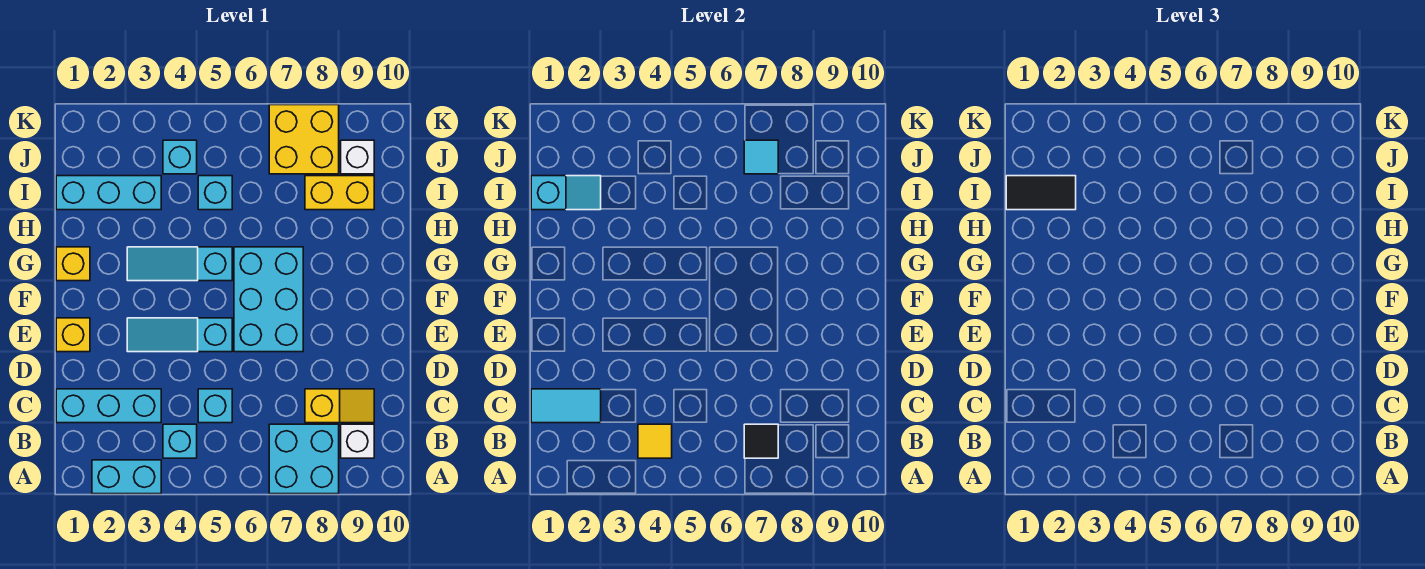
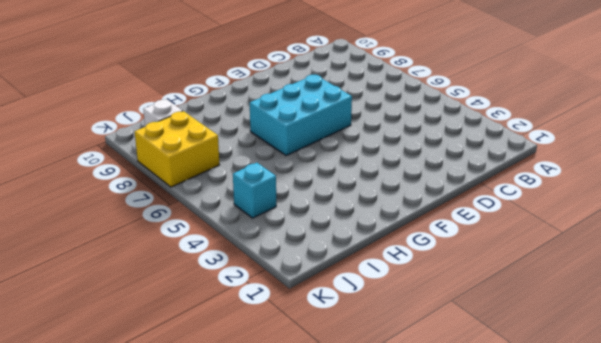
none -> cyan brick A2:A3 level 1
none -> cyan brick A7:B8 level 1
none -> cyan brick B4 level 1

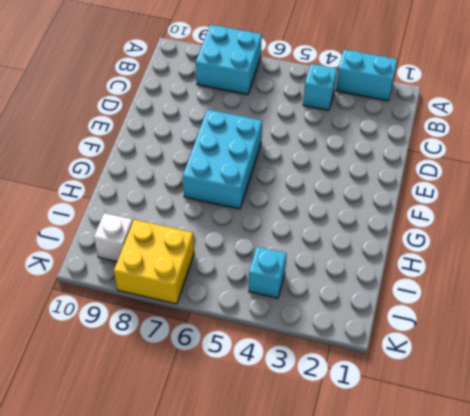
none -> white brick B9 level 1
none -> cyan brick C1:C3 level 1
none -> cyan brick C5 level 1

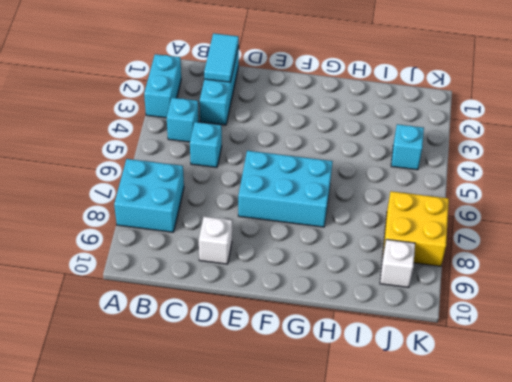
white brick D9 level 1 -> white brick B9 level 1
none -> yellow slope C8:C9 level 1 top 8
none -> yellow brick E1 level 1
none -> cyan slope E3:E5 level 1 top 5

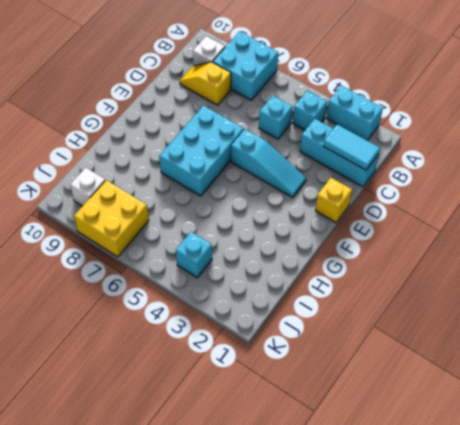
none -> yellow brick G1 level 1
none -> cyan slope G3:G5 level 1 top 5
none -> cyan brick I1:I3 level 1

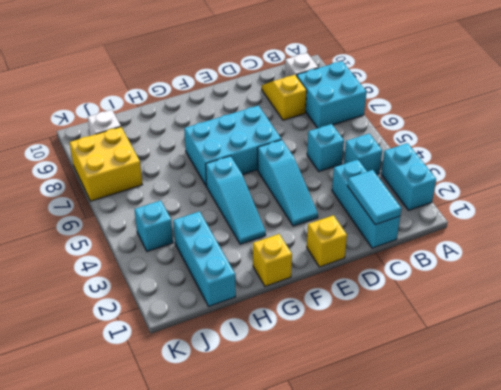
none -> cyan brick I5 level 1
none -> yellow brick I8:I9 level 1
none -> yellow tile B4 level 2

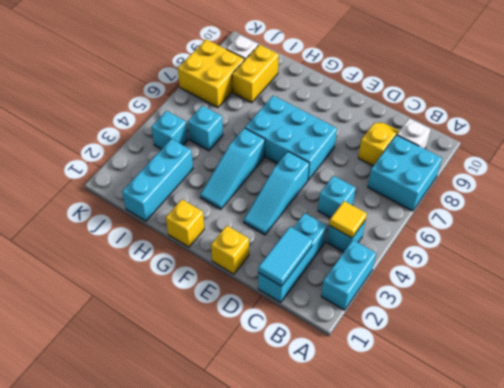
none -> black tile B7 level 2
none -> cyan slope I1:I2 level 2 top 1
none -> cyan tile J7 level 2

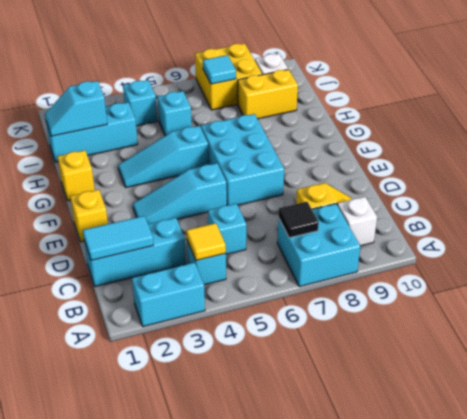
cyan slope I1:I2 level 2 top 2 -> cyan slope I1:I2 level 2 top 1
none -> black tile I1:I2 level 3

